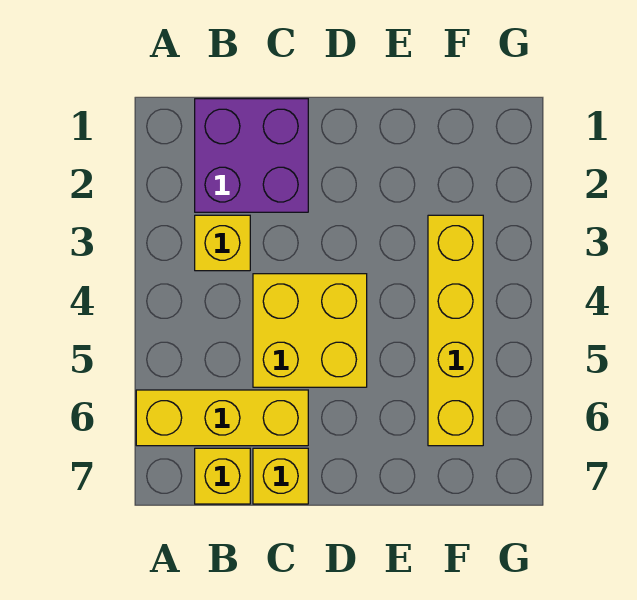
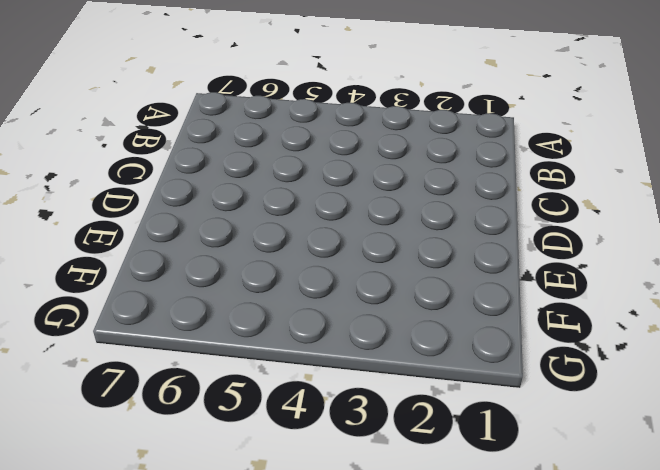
none -> yellow brick A6:C6 level 1
none -> purple brick B1:C2 level 1

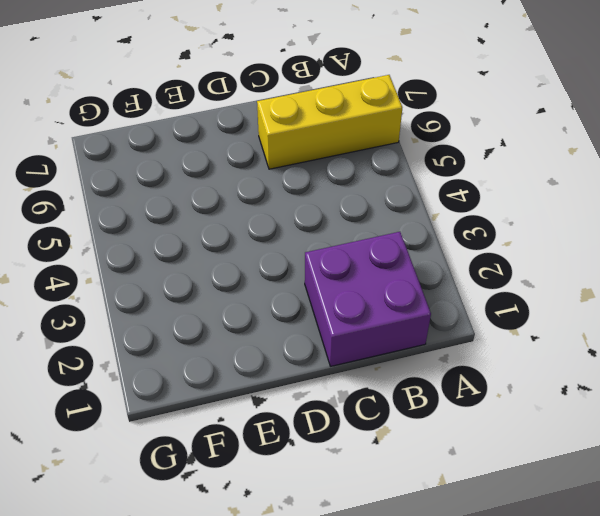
none -> yellow brick B3 level 1
none -> yellow brick B7 level 1

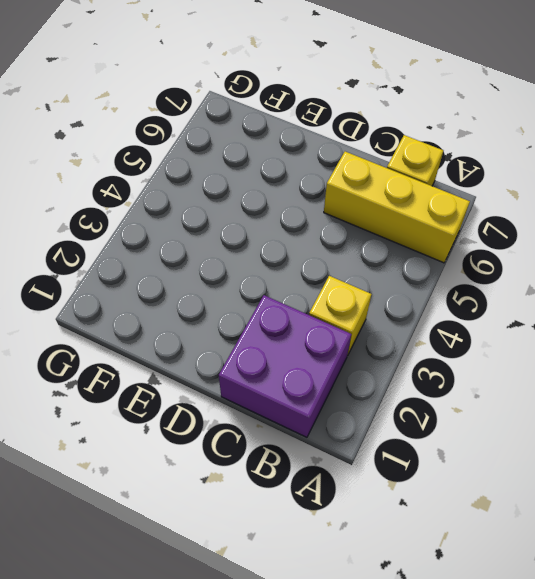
none -> yellow brick C4:D5 level 1
none -> yellow brick C7 level 1

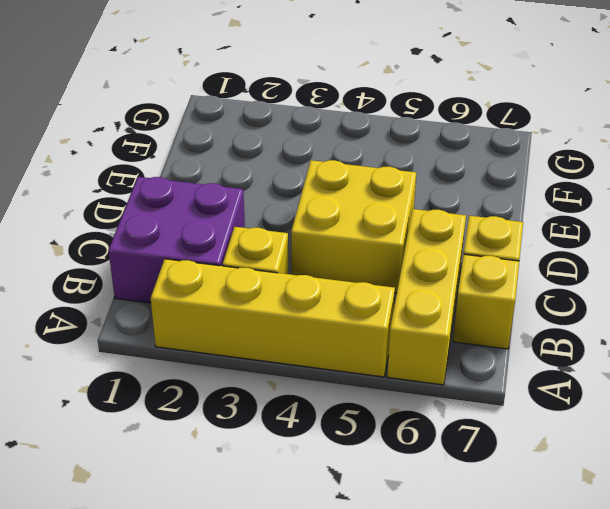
yellow brick A2:A5 level 1 -> yellow brick F3:F6 level 1

